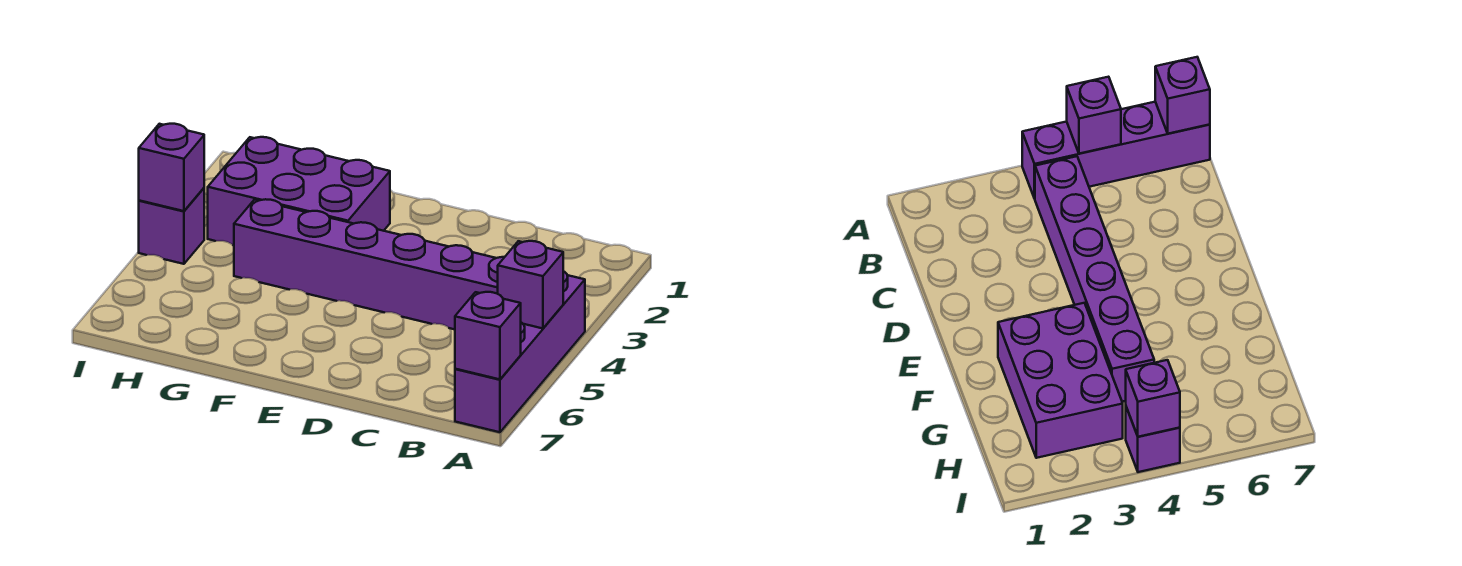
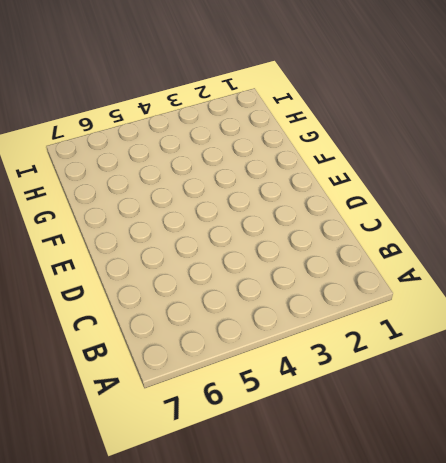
none -> purple brick A4:A7 level 1
none -> purple brick B4:G4 level 1

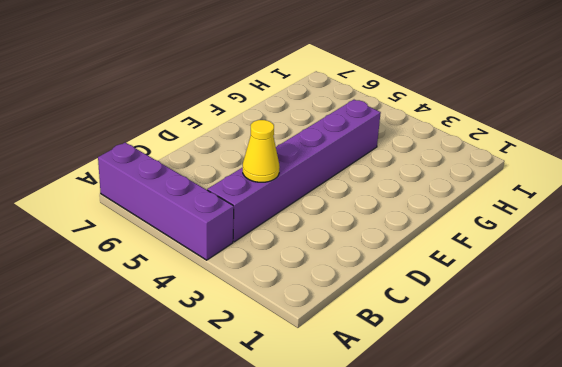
yellow cone C4 level 2 -> none
none -> purple brick F2:H3 level 1
none -> purple brick I4 level 1

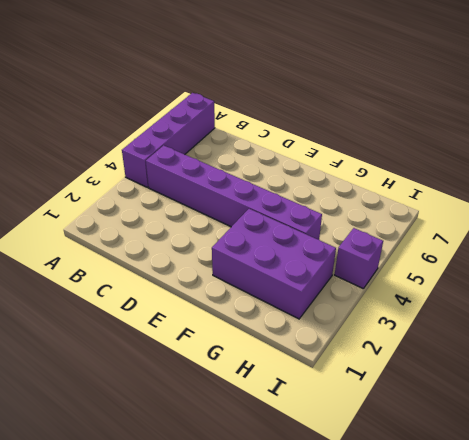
none -> purple brick A5 level 2
none -> purple brick A7 level 2

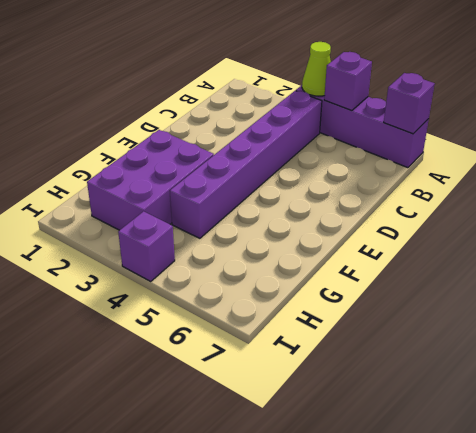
lime cone A4 level 2 -> none
none -> purple brick I4 level 2

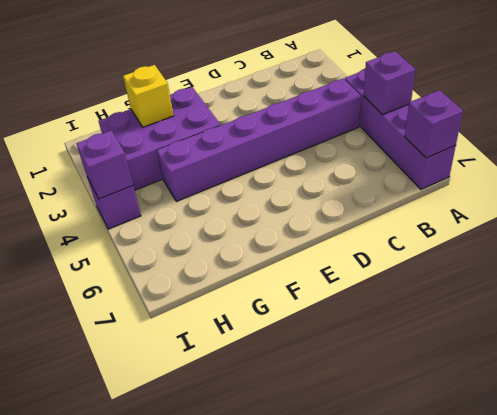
yellow brick G2 level 2 -> none

